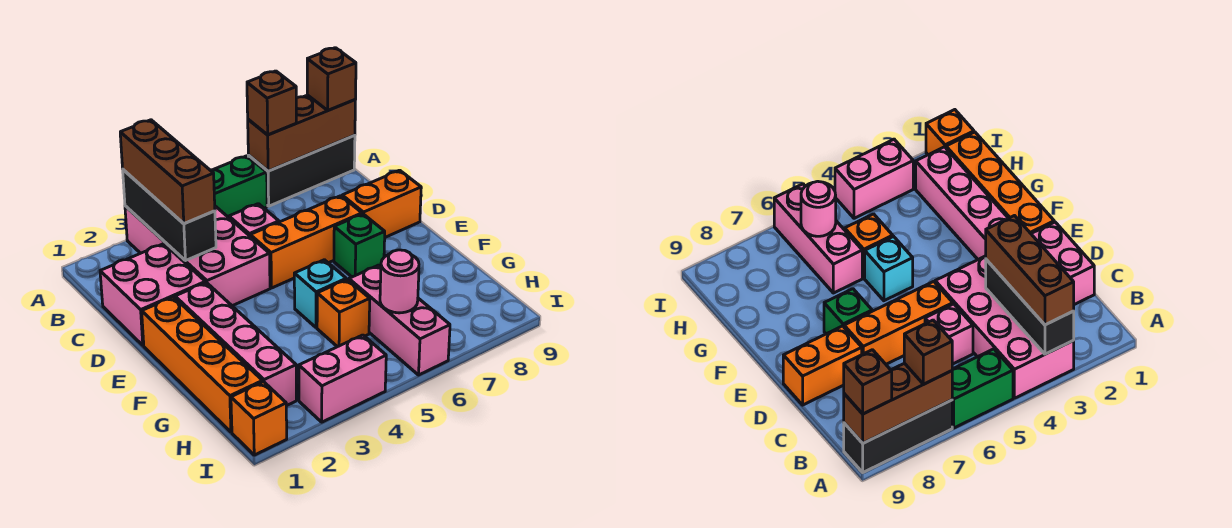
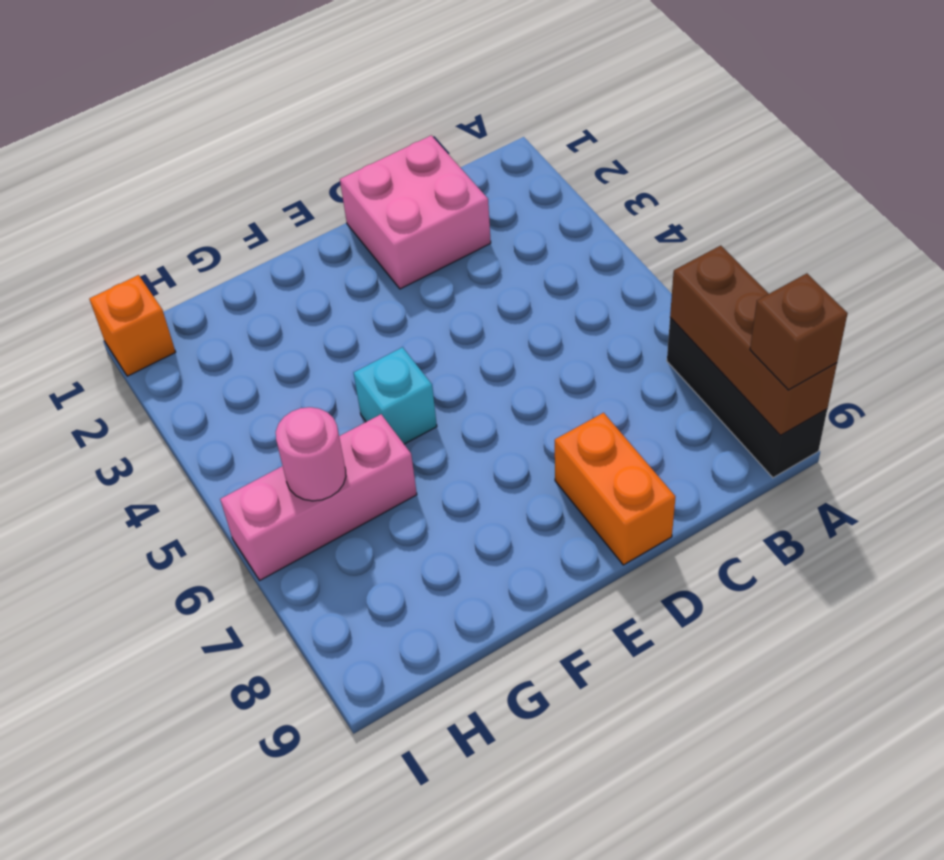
none -> pink brick A3:D4 level 1
none -> green brick A5:A6 level 1
none -> pink brick C5 level 1

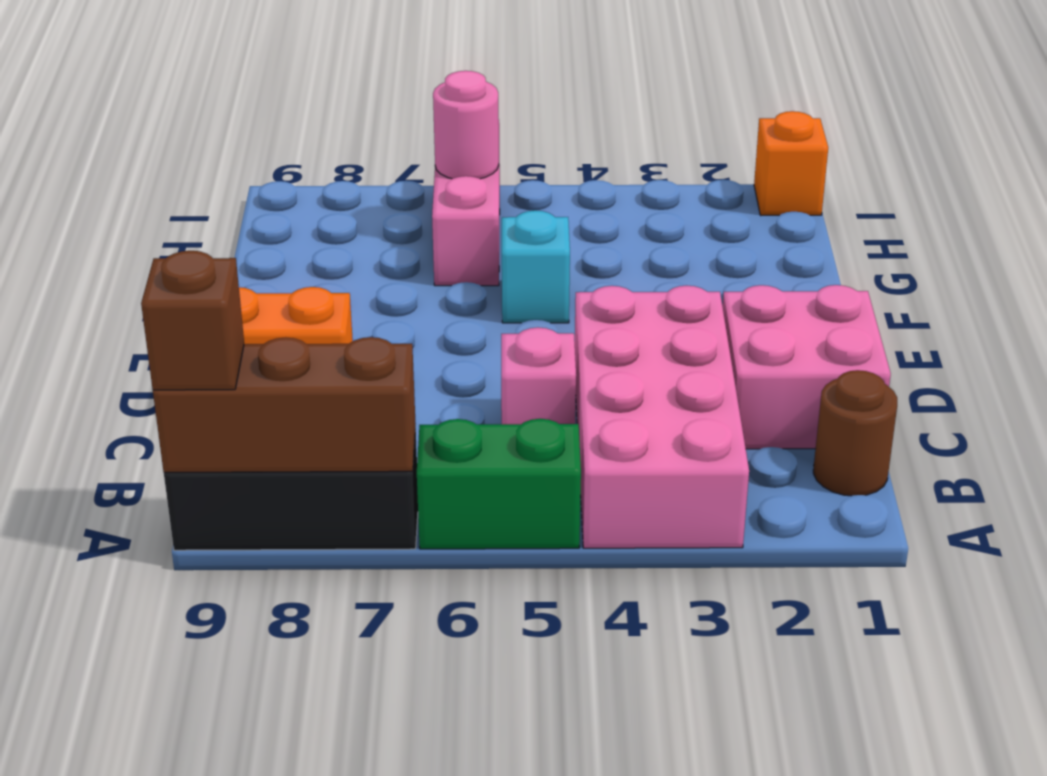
brown round brick B1 level 1 -> none
none -> orange brick D5:D7 level 1
none -> orange brick E1:H1 level 1
none -> pink brick E2:H2 level 1

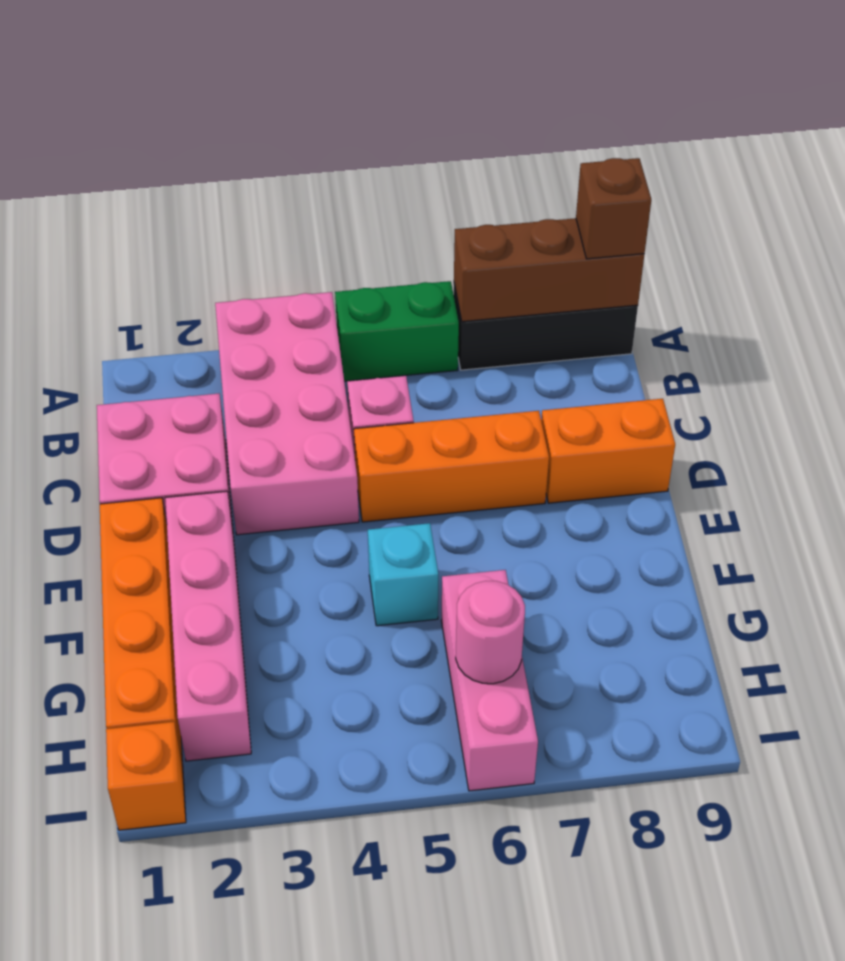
none -> green brick E7 level 1
none -> orange brick G5 level 1
none -> pink brick I3:I4 level 1

